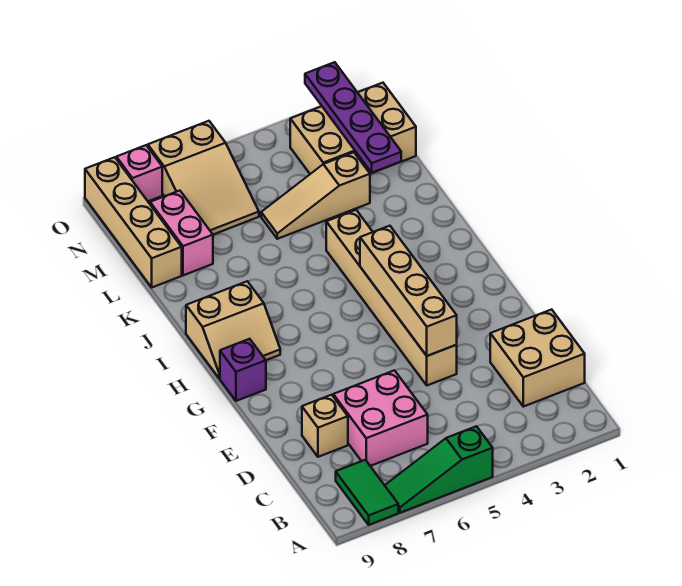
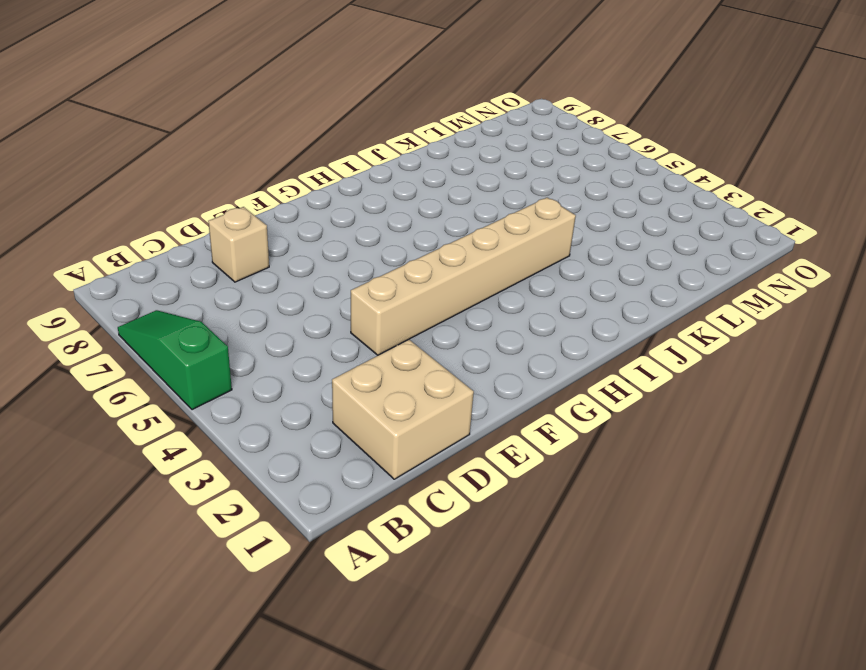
none -> green tile A8:B8 level 1
none -> pink brick C6:D7 level 1
none -> purple brick G9 level 1

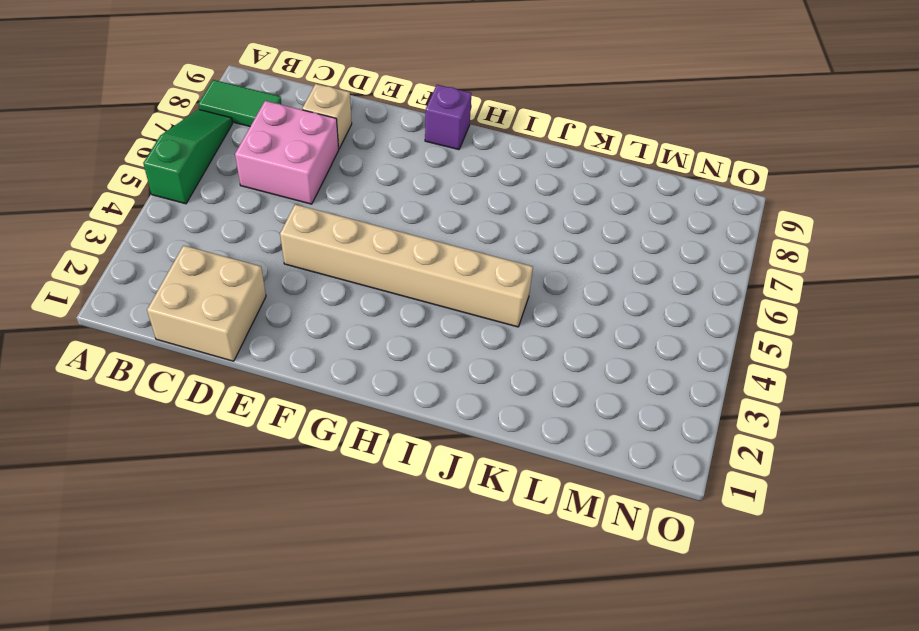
none -> tan slope H8:I9 level 1 top I
none -> tan slope L3:L5 level 1 top 3
none -> pink brick L8:M8 level 1

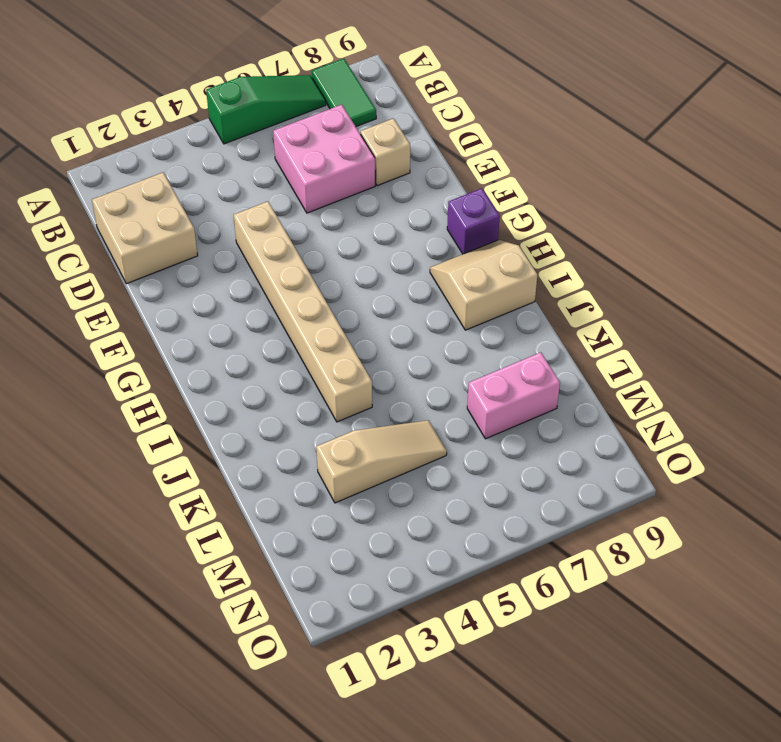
pink brick L7:L8 level 1 -> pink brick L8:M8 level 1
none -> tan brick L9:O9 level 1
none -> tan brick M1:N3 level 1
none -> tan slope M6:O7 level 1 top O

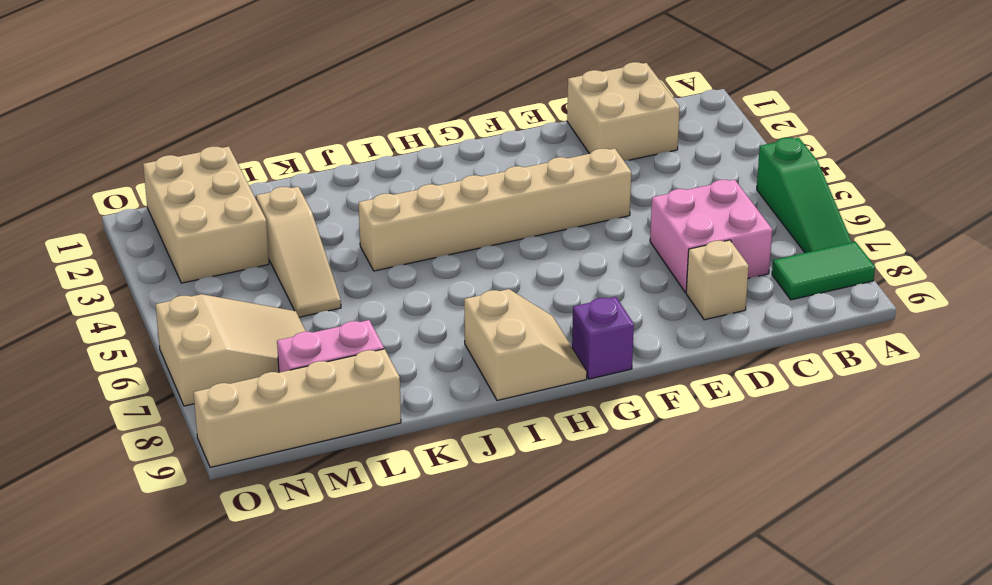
none -> pink brick O8 level 1
none -> tan brick E4:H4 level 2
none -> purple plate L2:O2 level 2

